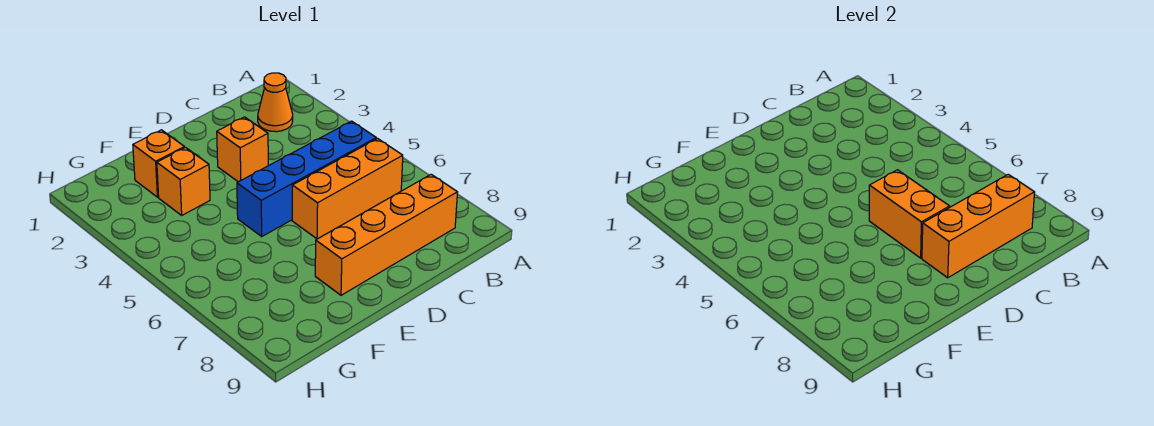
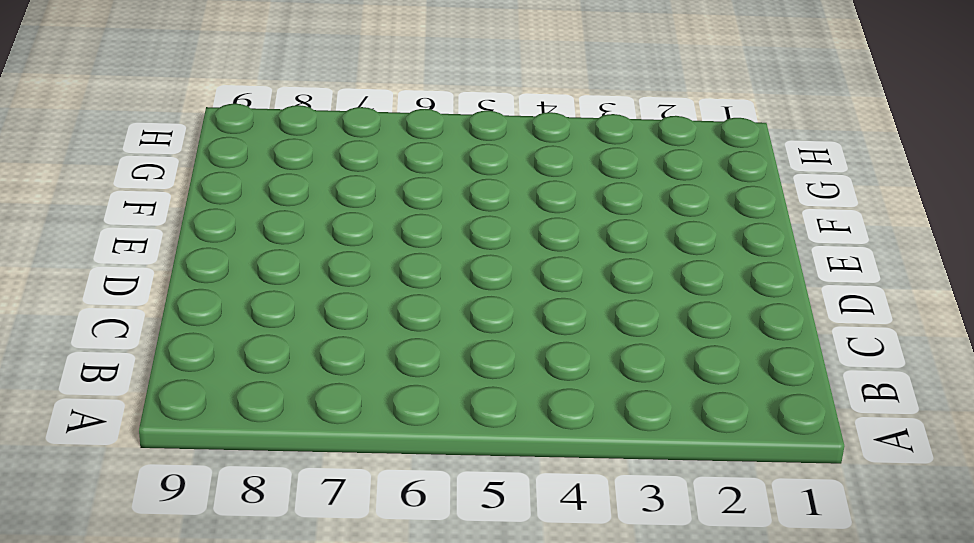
none -> orange cone B2 level 1
none -> blue brick B5:E5 level 1

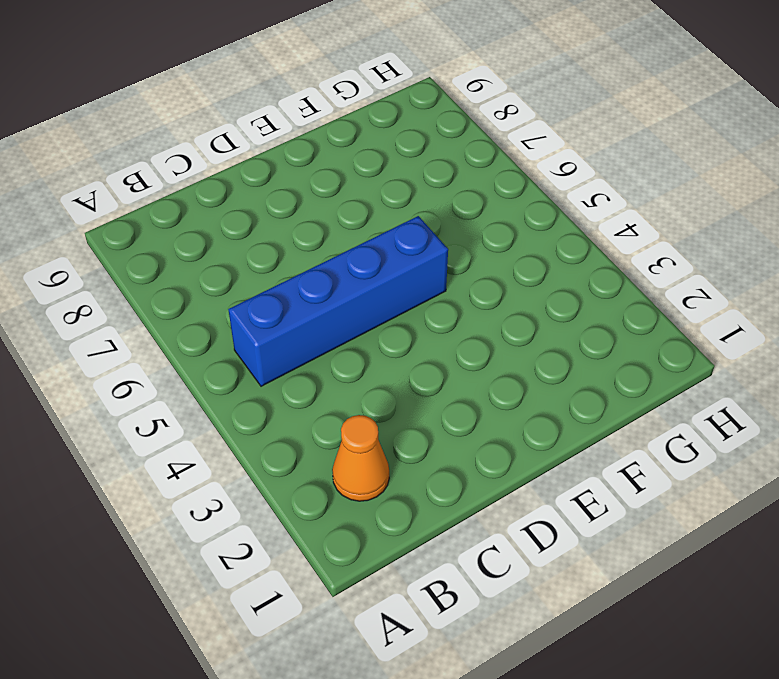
none -> orange brick B6:D6 level 1
none -> orange brick B8:E8 level 1

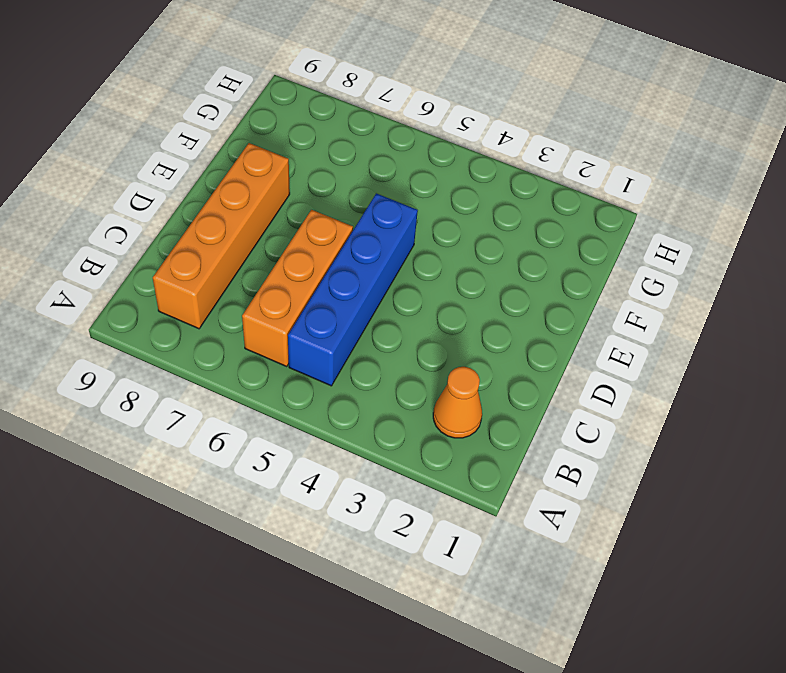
none -> orange brick D3 level 1
none -> orange brick F2 level 1

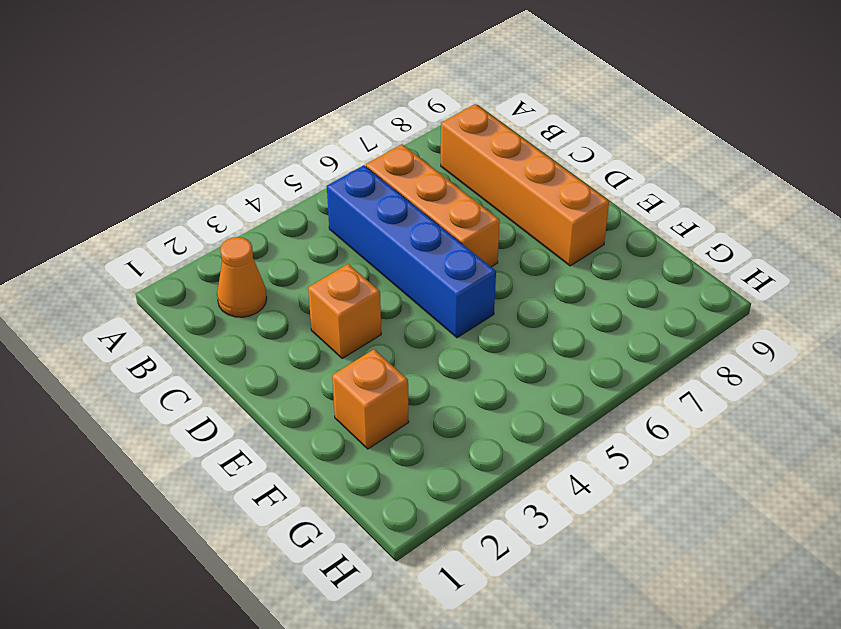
none -> orange brick F3 level 1
none -> orange brick B8:D8 level 2

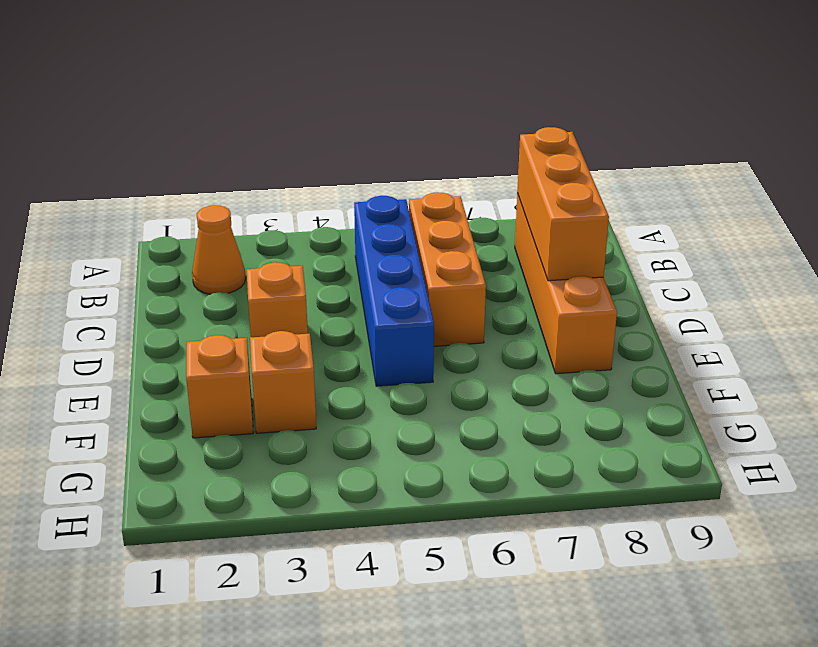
none -> orange brick D6:D7 level 2

